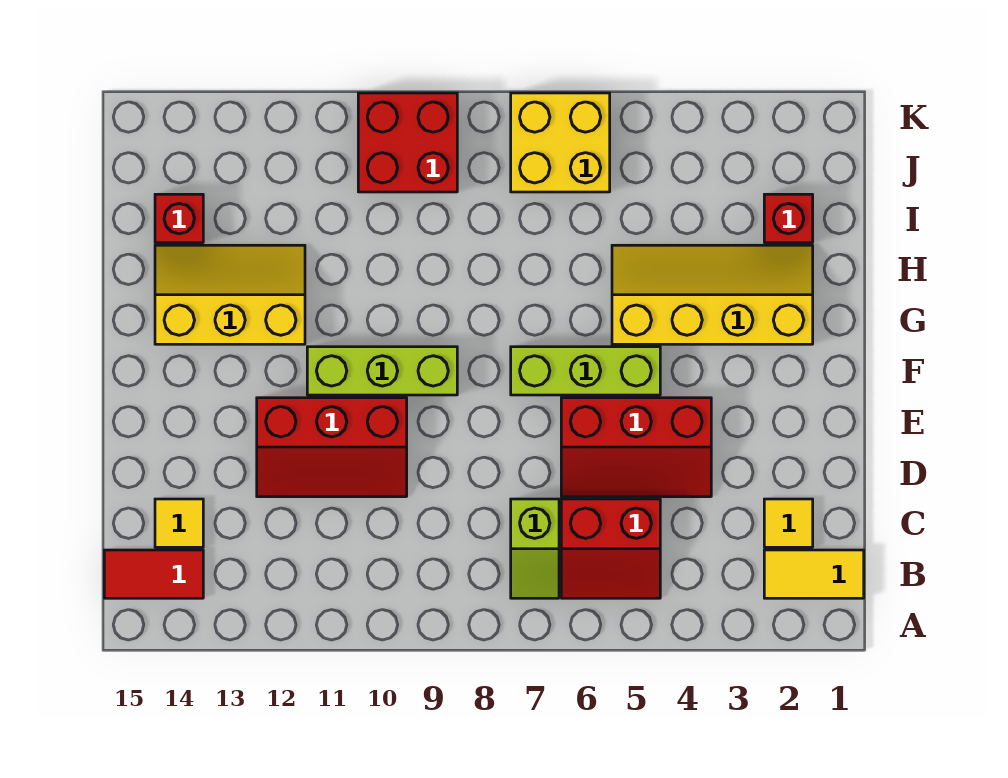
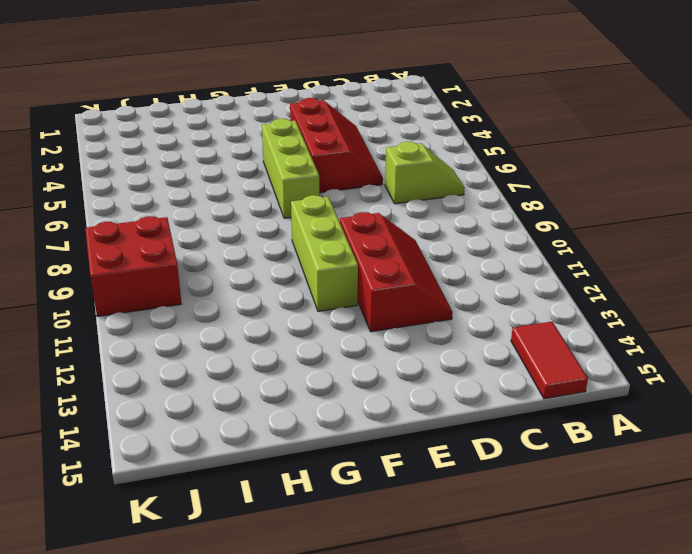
none -> yellow tile B1:B2 level 1
none -> red slope B5:C6 level 1 top C
none -> yellow tile C2 level 1

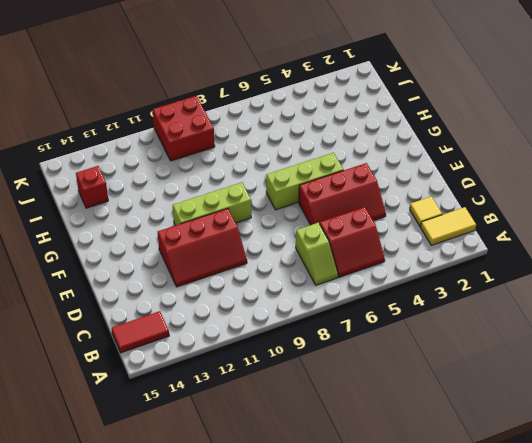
none -> yellow tile C14 level 1
none -> yellow slope G2:H5 level 1 top G
none -> yellow slope G12:H14 level 1 top G

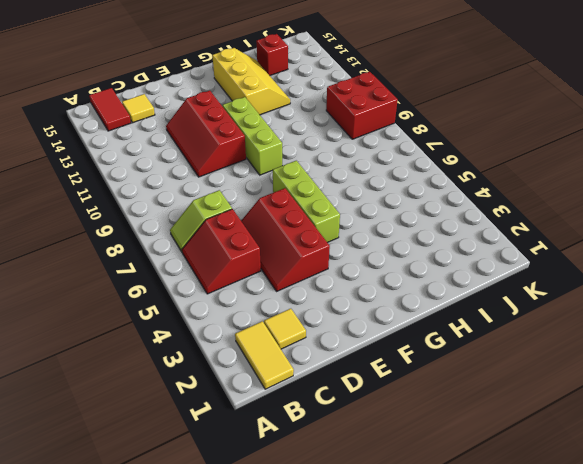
none -> yellow slope G2:H5 level 1 top G
none -> red brick I2 level 1
none -> yellow brick J6:K7 level 1

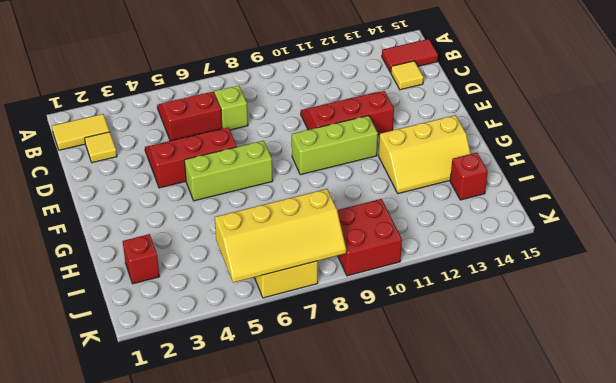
yellow slope J5:K8 level 2 top J -> yellow slope G2:H5 level 1 top G

